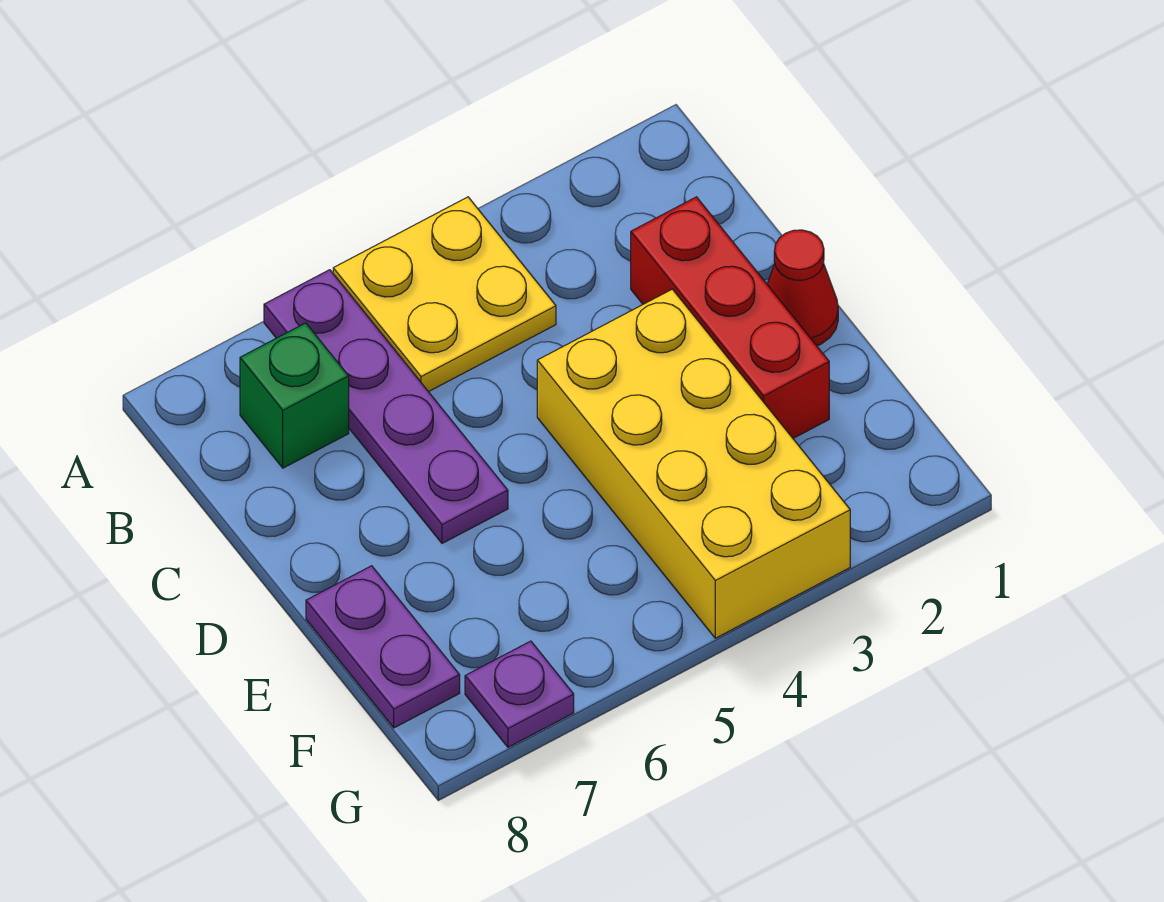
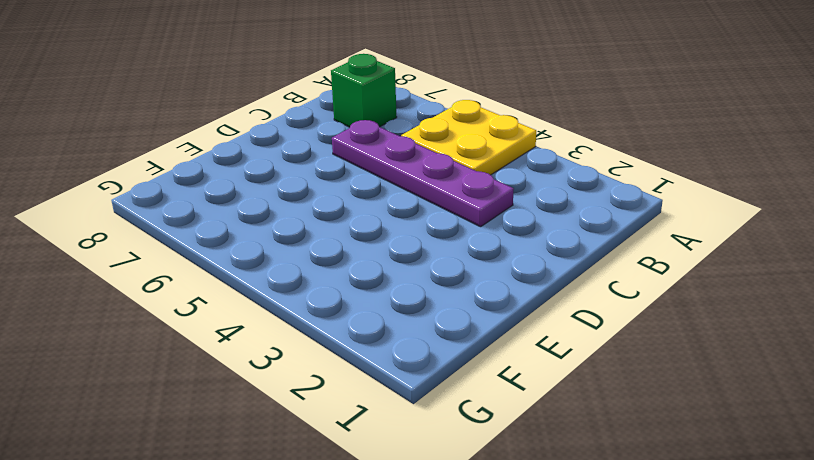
purple plate C3:C6 level 1 -> purple plate A6:D6 level 1
none -> red brick C2:E2 level 1
none -> red cone D1 level 1

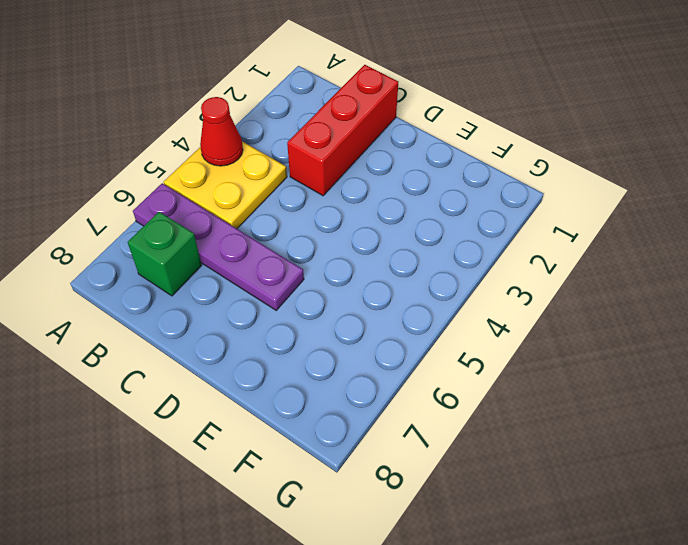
red cone A4 level 2 -> red cone D1 level 1
red brick C1:C3 level 1 -> red brick C2:E2 level 1
none -> yellow brick D3:G4 level 1
none -> purple plate E8:F8 level 1

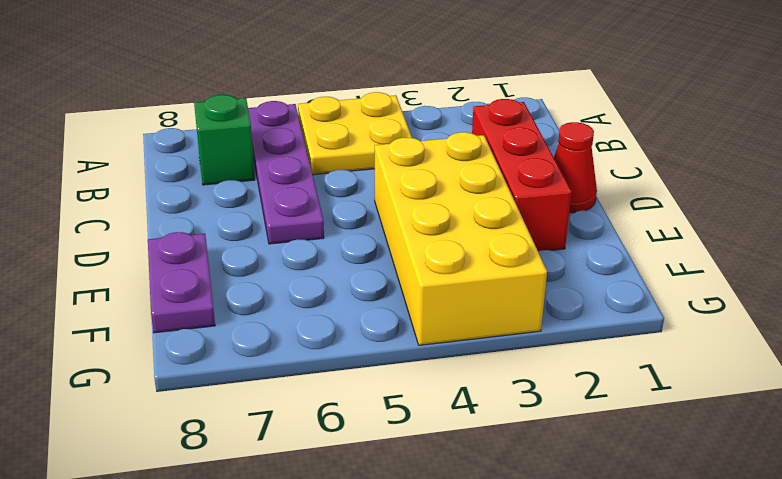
none -> purple plate G7 level 1

